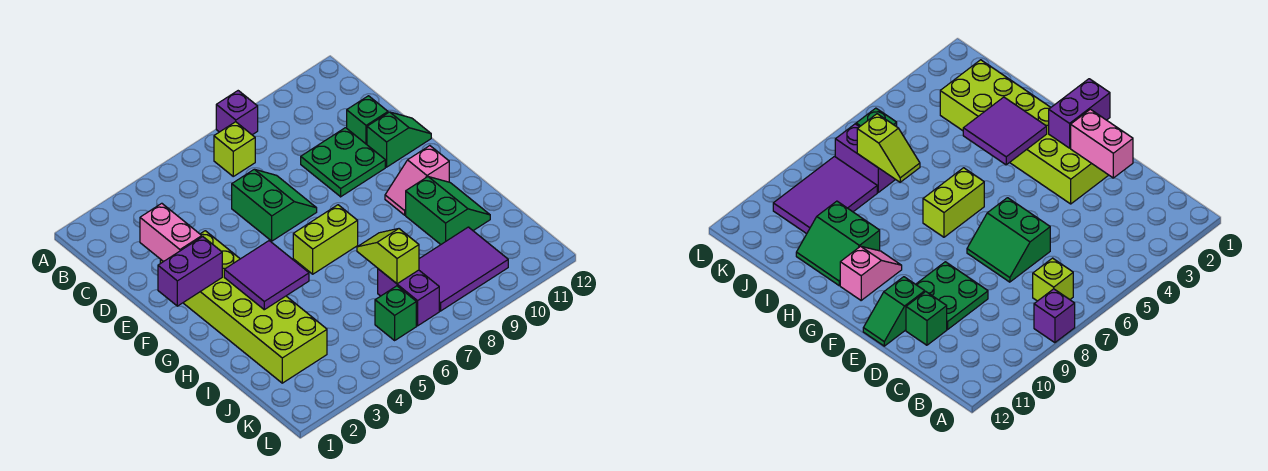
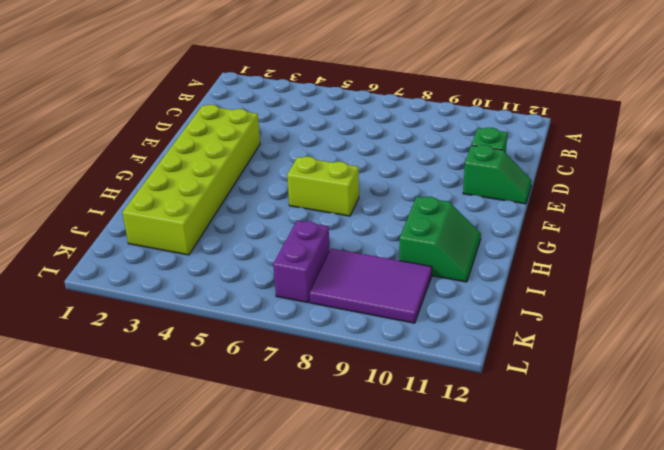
none -> purple brick A8 level 1
none -> lime brick B7 level 1
none -> green slope D6:E7 level 1 top 6

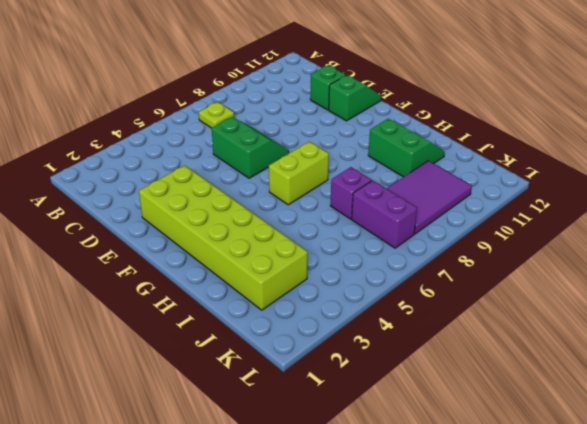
lime plate B7 level 1 -> lime brick B7 level 1
purple brick I7 level 1 -> purple brick A8 level 1
none -> green plate D9:E10 level 1
none -> pink slope G10:G11 level 1 top 11
none -> green brick K6 level 1

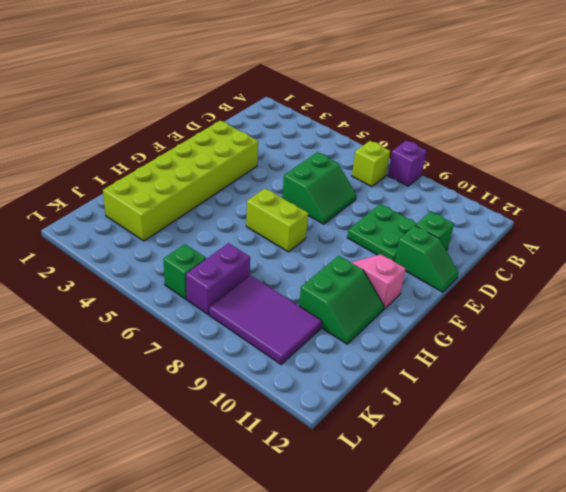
none -> pink brick D2:E2 level 2
none -> purple brick F1:F2 level 2
none -> purple tile G3:H4 level 2

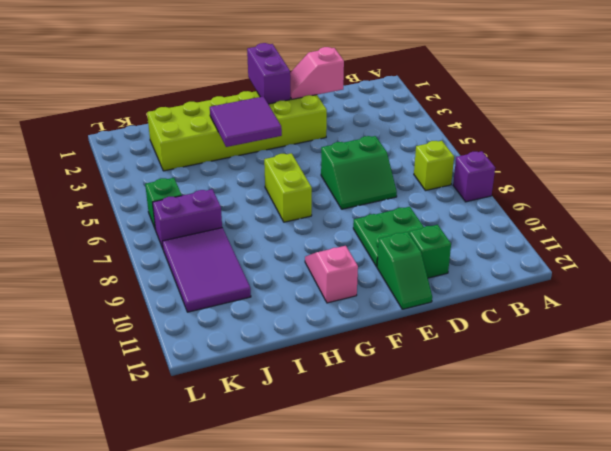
pink slope D2:E2 level 2 top D -> pink brick D2:E2 level 2
none -> green slope H10:I11 level 1 top 10
none -> lime slope I7:J7 level 2 top J

